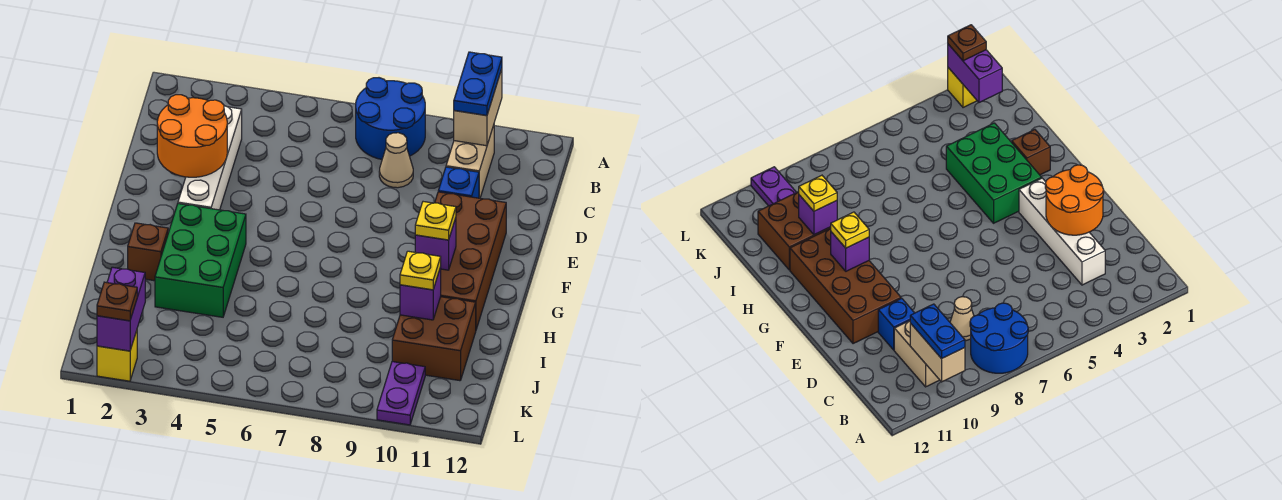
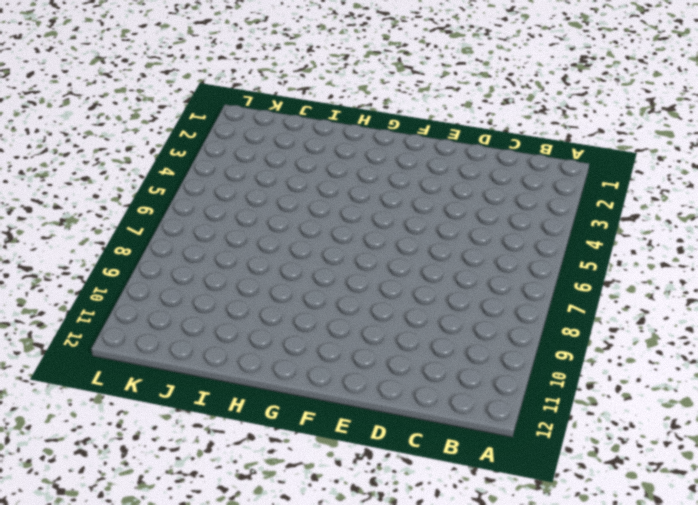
none -> blue round brick A7:B8 level 1
none -> tan brick B10:C10 level 1
none -> white brick C3:F3 level 1

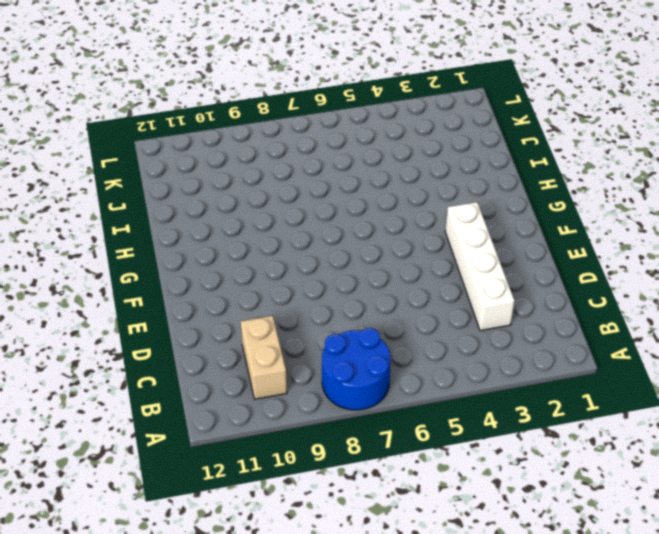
none -> tan cone C8 level 1
none -> blue brick D10 level 1
none -> brown brick E10:H11 level 1

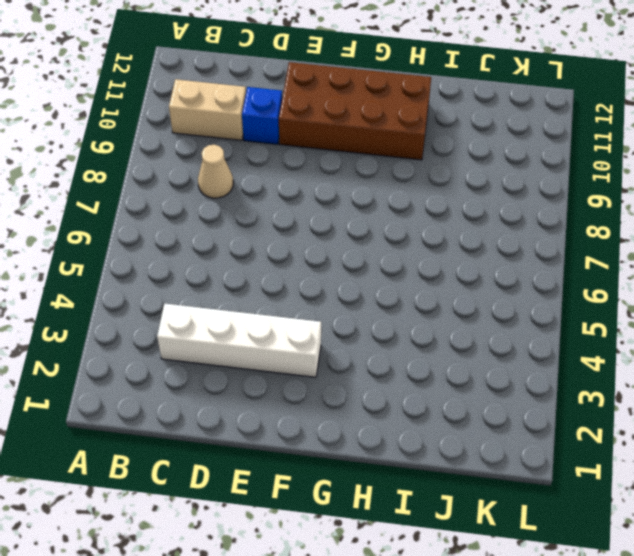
none -> blue round brick A7:B8 level 1
none -> green brick G3:I4 level 1
none -> brown brick H2 level 1

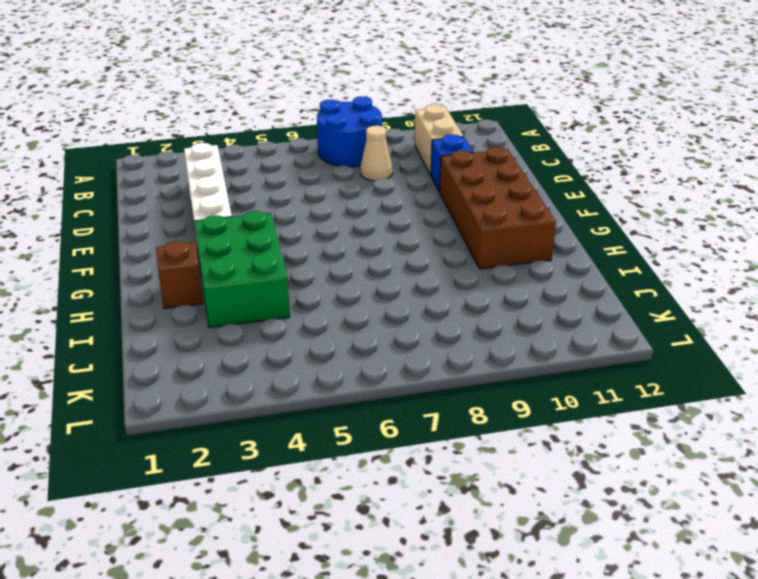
none -> brown brick I10:J11 level 1
none -> purple plate K10:L10 level 1
none -> yellow brick L2 level 1

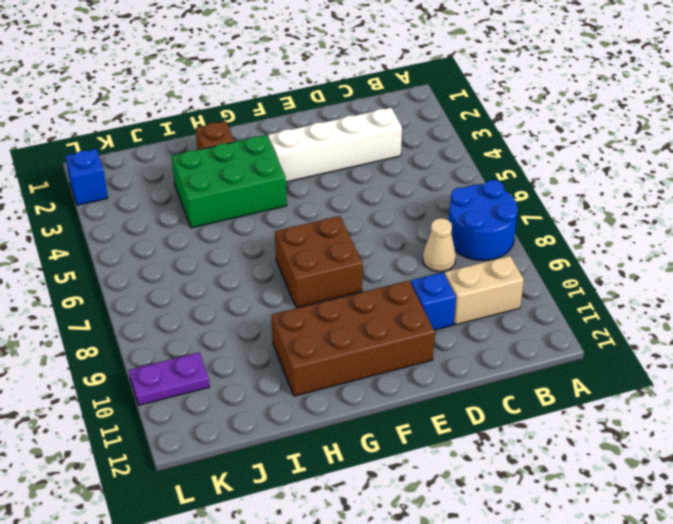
brown brick F7:G8 level 1 -> brown brick I10:J11 level 1
blue brick L2 level 1 -> yellow brick L2 level 1
none -> tan brick A10:B10 level 2
none -> orange round brick D2:E3 level 2
none -> purple brick G10 level 2

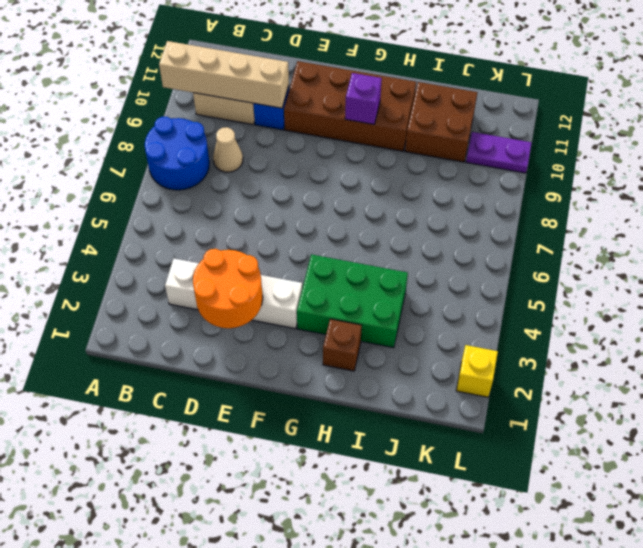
tan brick A10:D10 level 2 -> tan brick A10:B10 level 2
none -> purple brick I10 level 2
none -> purple brick K2:L2 level 2
none -> blue plate A10:B10 level 3

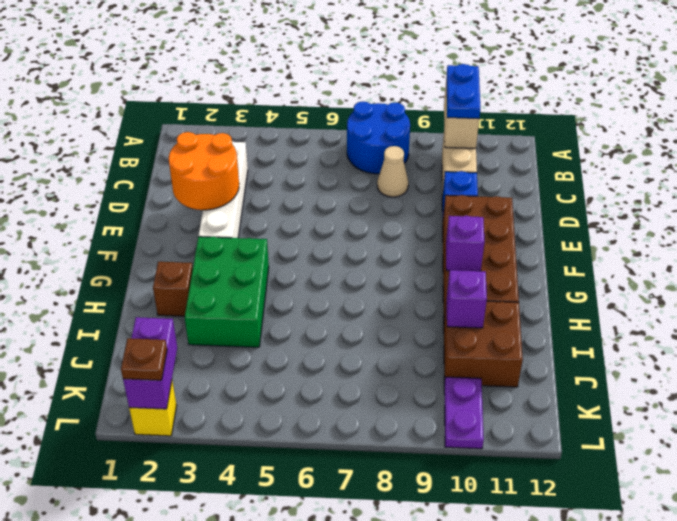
none -> yellow plate G10 level 3
none -> yellow plate I10 level 3

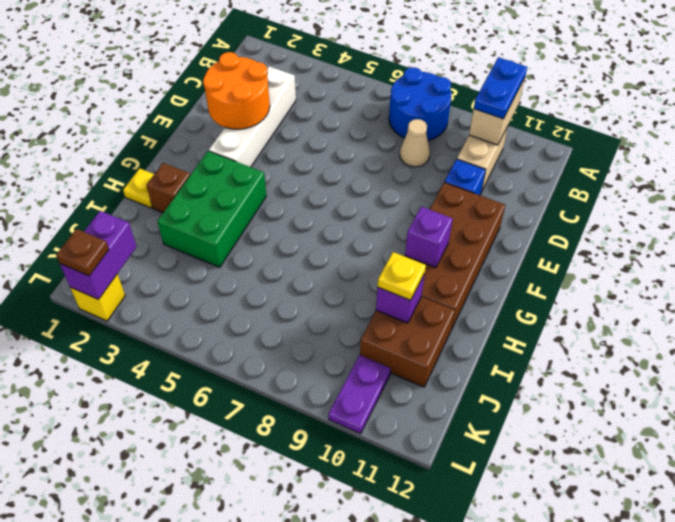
yellow plate H1 level 1 -> yellow plate G10 level 3

